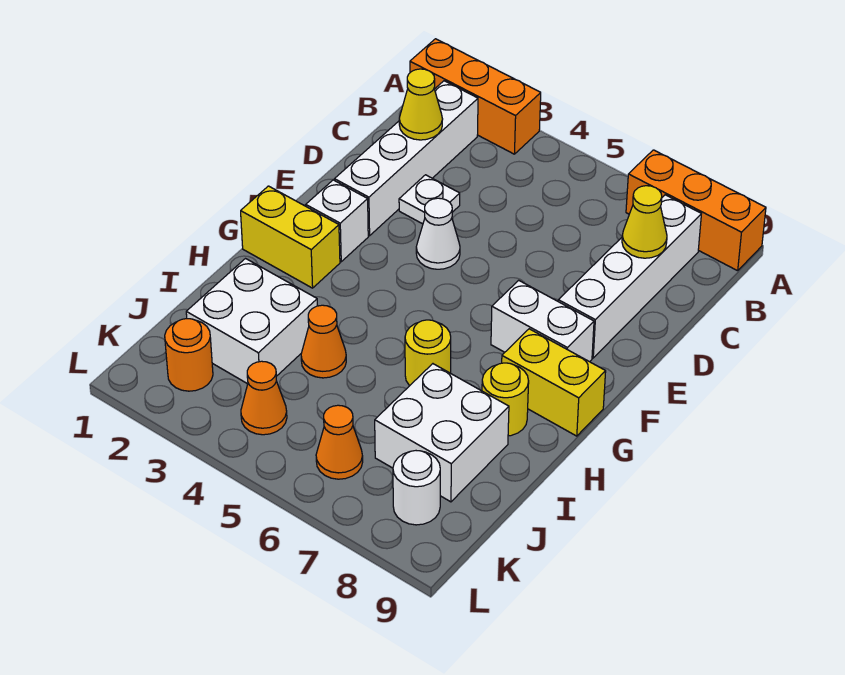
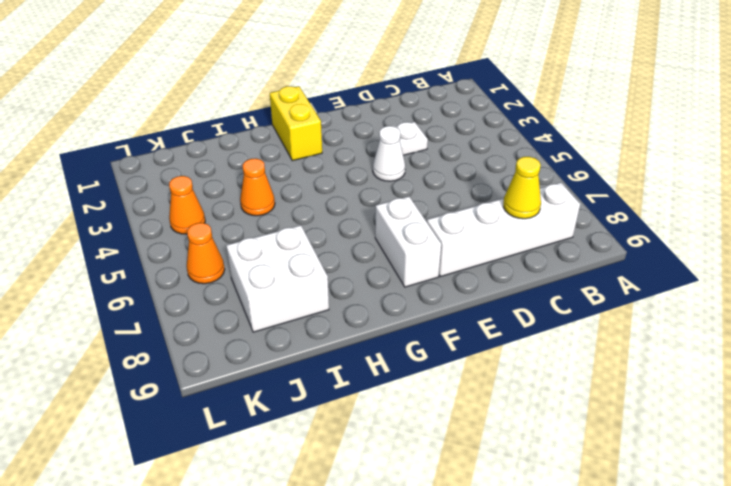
none -> orange brick A1:A3 level 1
none -> orange brick A7:A9 level 1
none -> white brick B2:E2 level 1

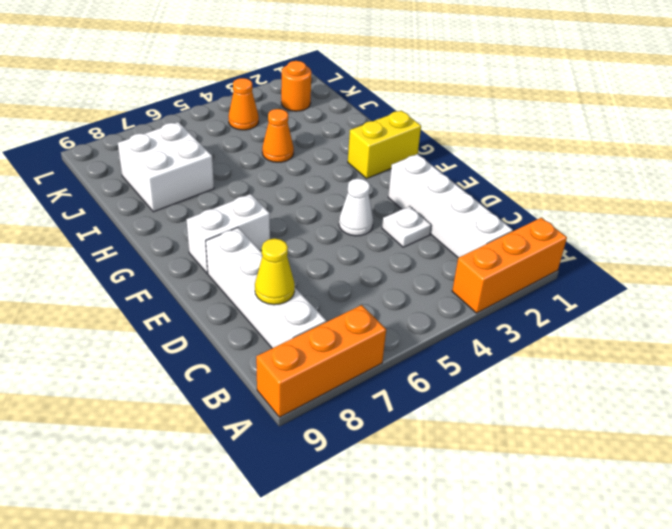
none -> white brick F2 level 1
none -> yellow brick G8:G9 level 1
none -> yellow round brick H6 level 1

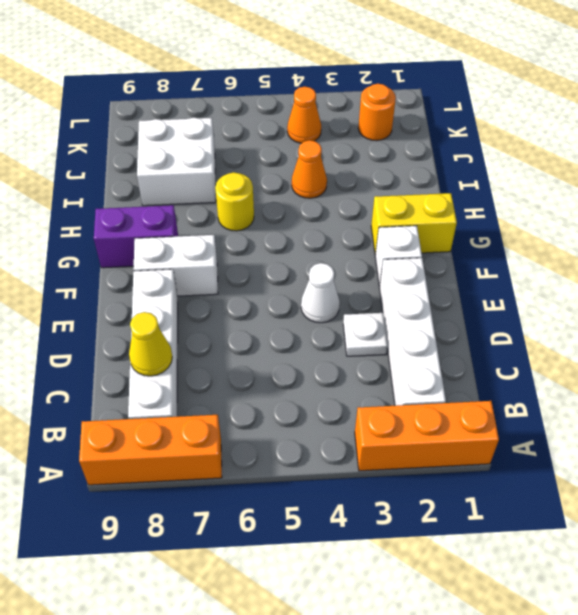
purple brick G8:G9 level 1 -> yellow brick G8:G9 level 1
none -> yellow round brick H8 level 1
none -> white brick I2:J3 level 1
none -> orange cone K6 level 1

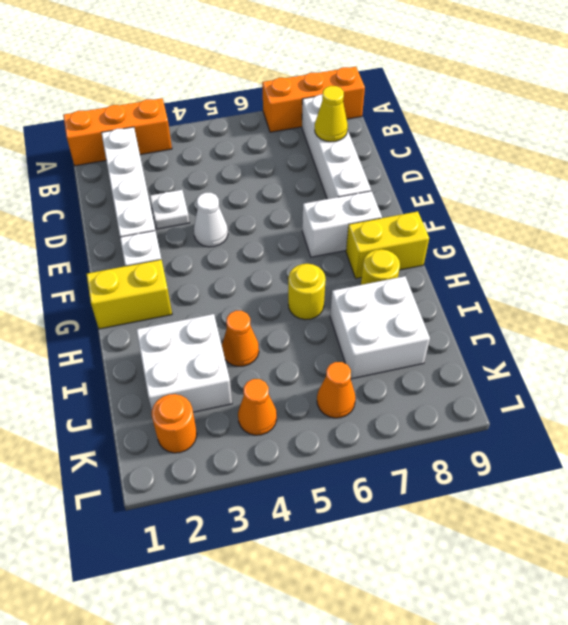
none -> white round brick K8 level 1
none -> yellow cone C2 level 2

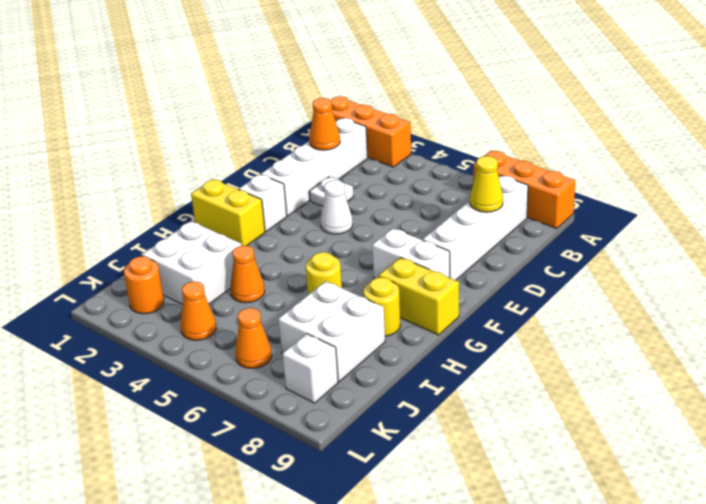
orange cone C2 level 2 -> yellow cone C2 level 2
white brick K8 level 1 -> white round brick K8 level 1

